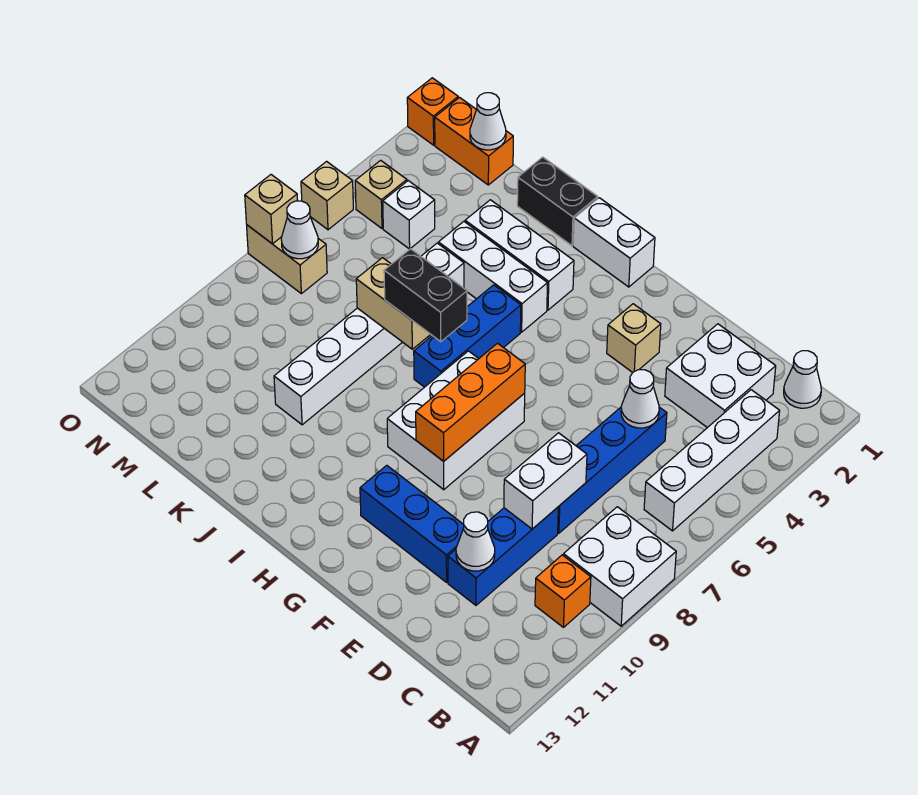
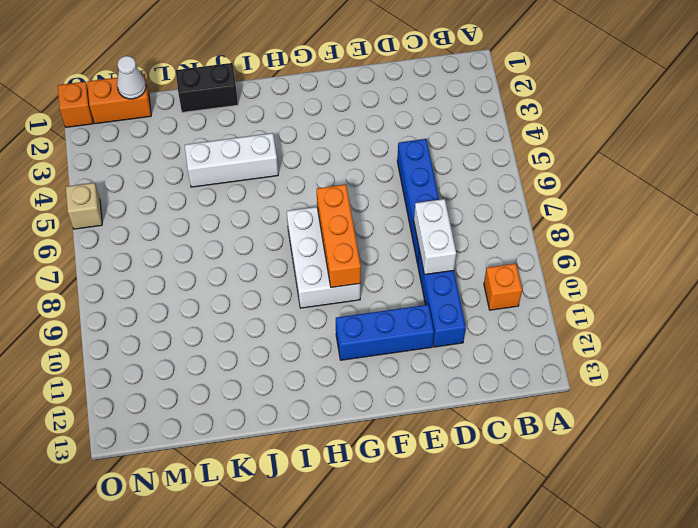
none -> white brick A8:B9 level 1
none -> white cone B1 level 1
none -> white brick B3:B6 level 1
none -> white brick C2:D3 level 1

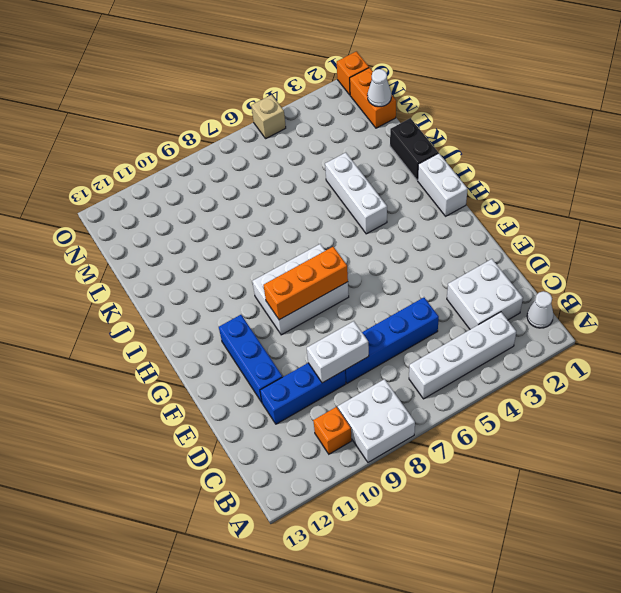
none -> tan brick F3 level 1
none -> white brick I3:K3 level 1
none -> blue brick I5:I7 level 1
none -> white brick K5:K10 level 1

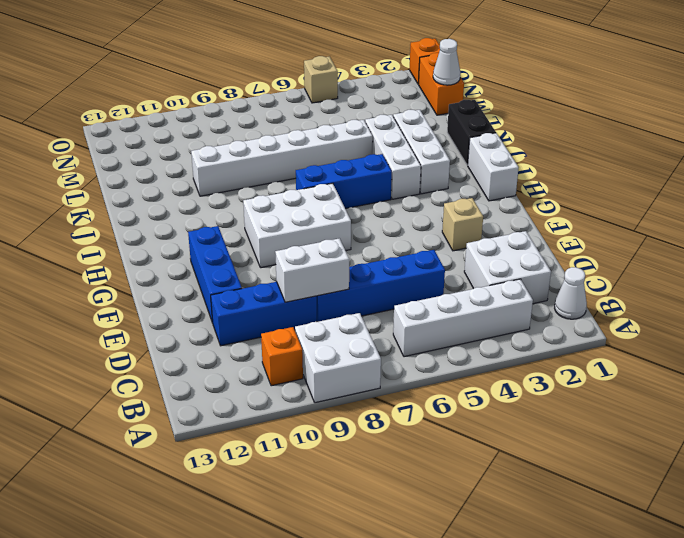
none -> white brick M4 level 1
none -> tan brick N4 level 1
none -> tan brick N7:O7 level 1
none -> white cone D5 level 2

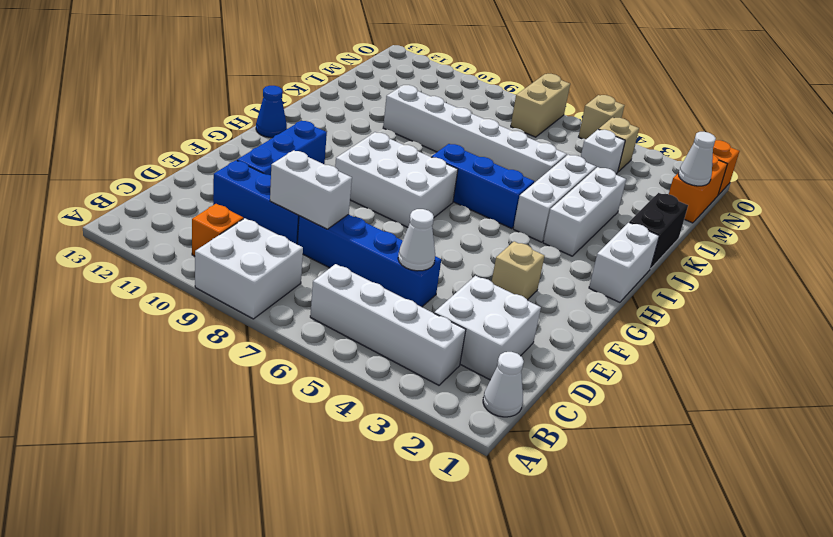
blue cone H13 level 1 -> none
none -> white cone D11 level 2
none -> orange brick G7:G9 level 2
none -> tan brick J7:K7 level 2
none -> white cone N7 level 2

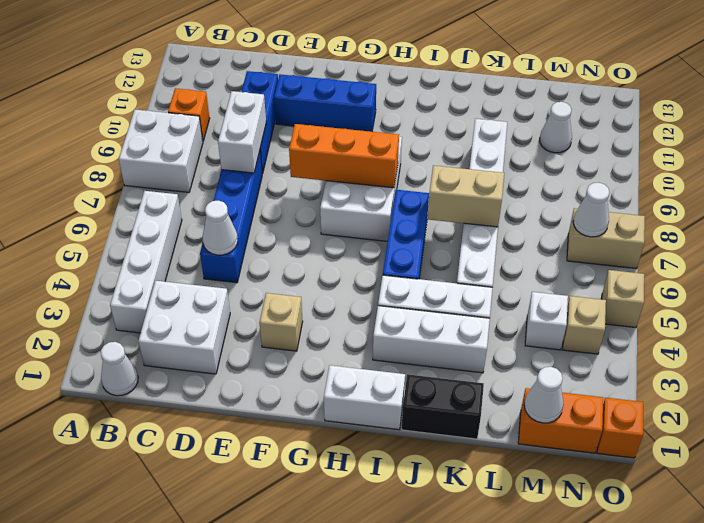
orange brick F8:H8 level 2 -> orange brick G7:G9 level 2
white cone M11 level 1 -> white cone D11 level 2
none -> tan brick O7 level 2
none -> black brick I7:J7 level 3

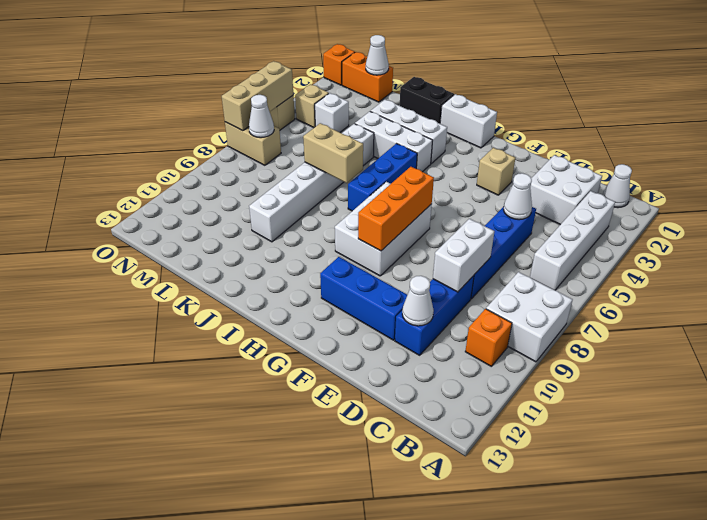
tan brick O5:O7 level 2 -> tan brick O7 level 2
none -> black brick I7:J7 level 3

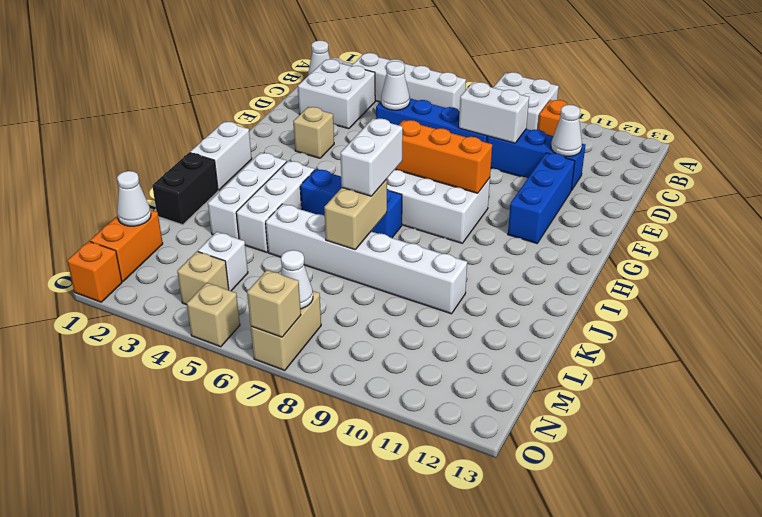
white brick I7:J7 level 3 -> black brick I7:J7 level 3

